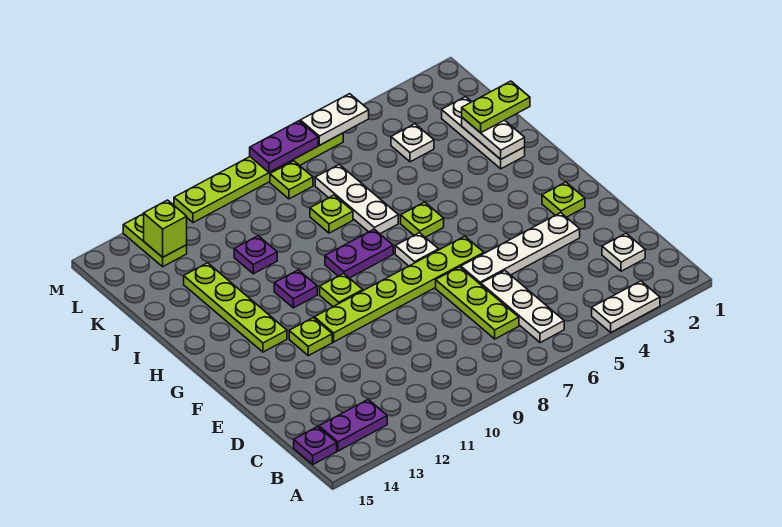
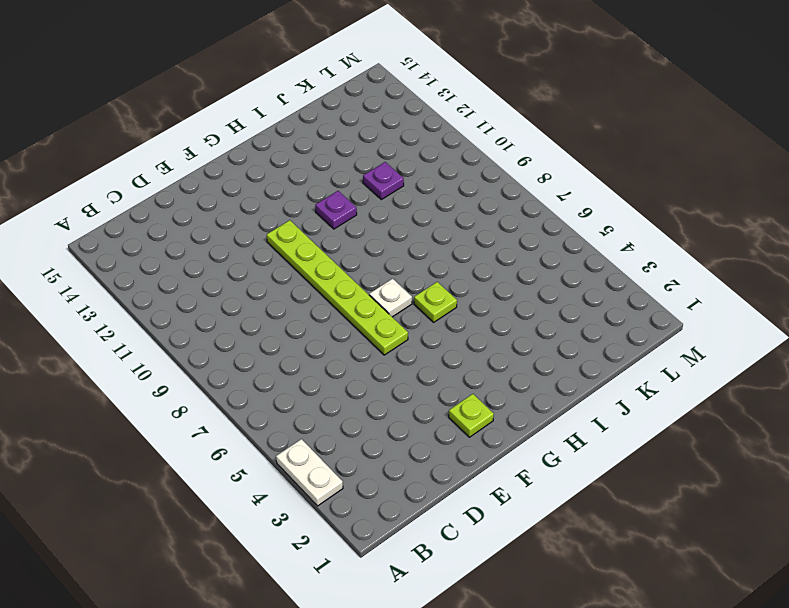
none -> white plate B6:D6 level 1
none -> purple plate B13:B14 level 1
none -> purple plate B15 level 1

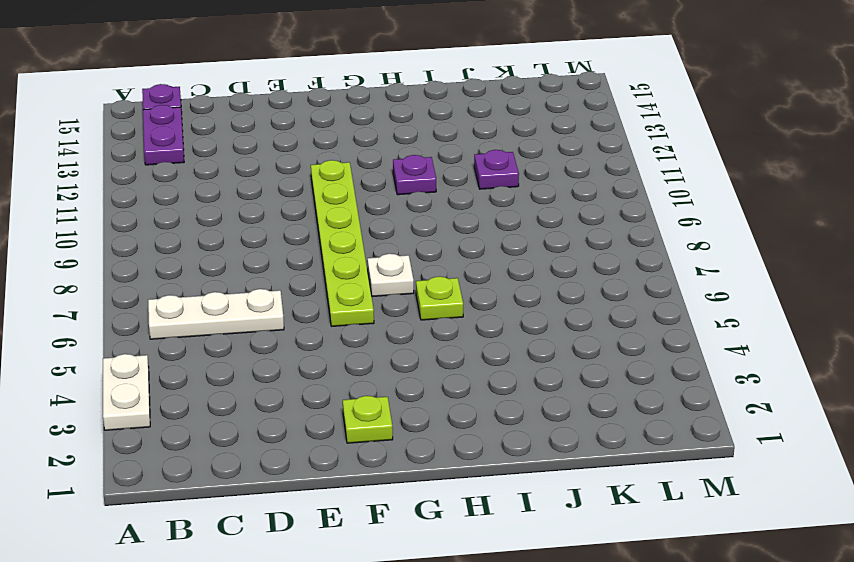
none -> white plate C2 level 1
none -> lime plate C7:E7 level 1
none -> white plate E3:E6 level 1

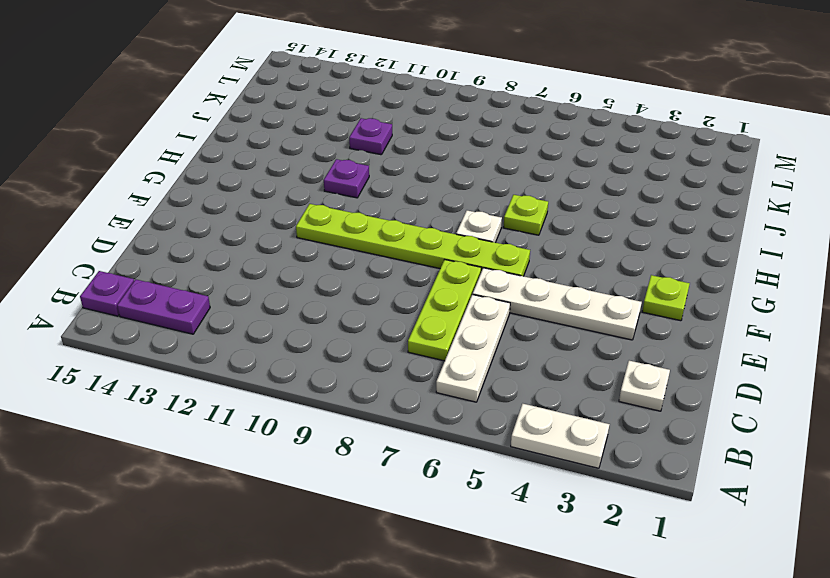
none -> lime plate F12 level 1
none -> lime plate G10 level 1
none -> lime plate G13:J13 level 1

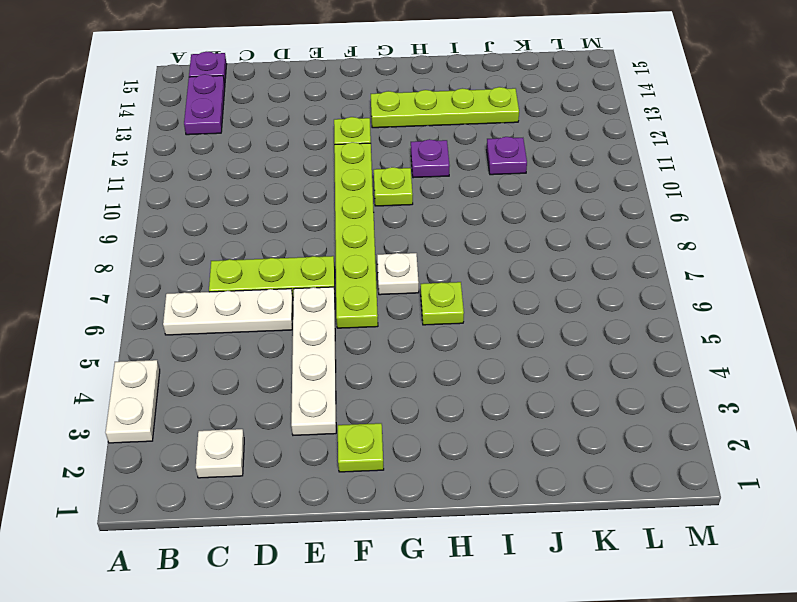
none -> purple plate H8:H9 level 1
none -> white plate I2:K2 level 1
none -> white plate I7:K7 level 1

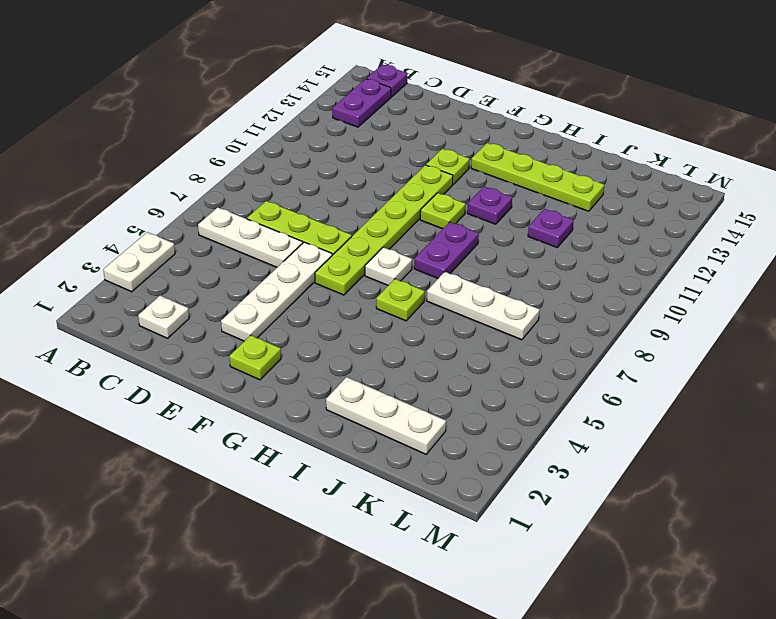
none -> lime plate J8 level 1
none -> white plate K4 level 1
none -> lime plate L8 level 1

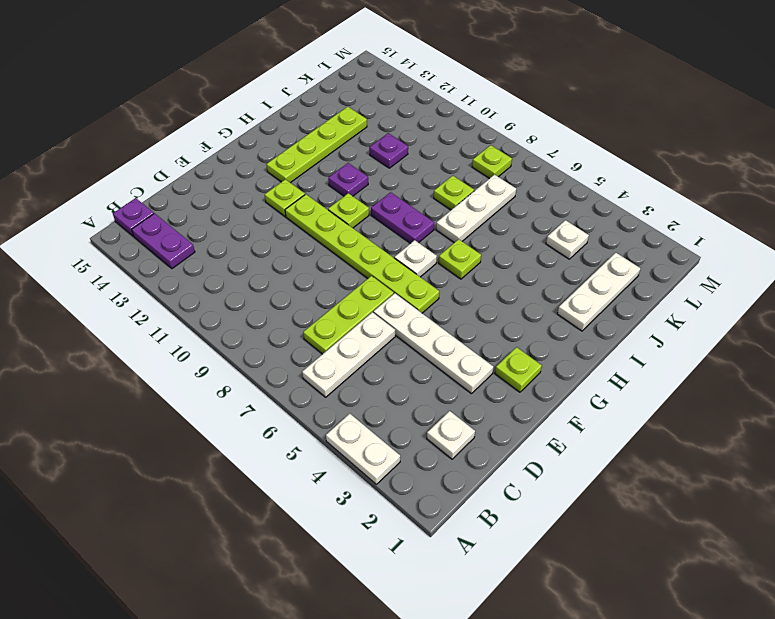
none -> lime plate L13:M13 level 1
none -> lime plate M6:M11 level 1
none -> white plate I2:J2 level 2

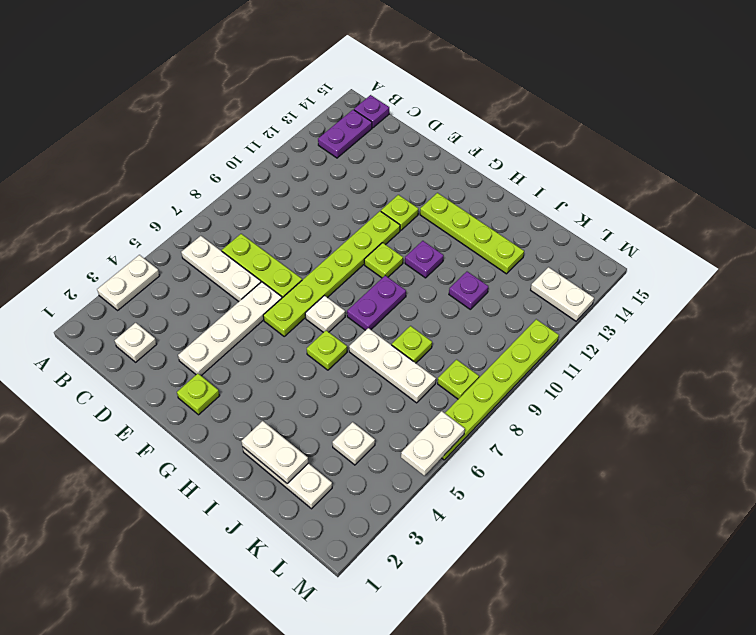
white plate L13:M13 level 1 -> lime plate L13:M13 level 1
none -> lime brick L13 level 2
none -> purple plate M7:M8 level 2
none -> lime plate J1:J2 level 3

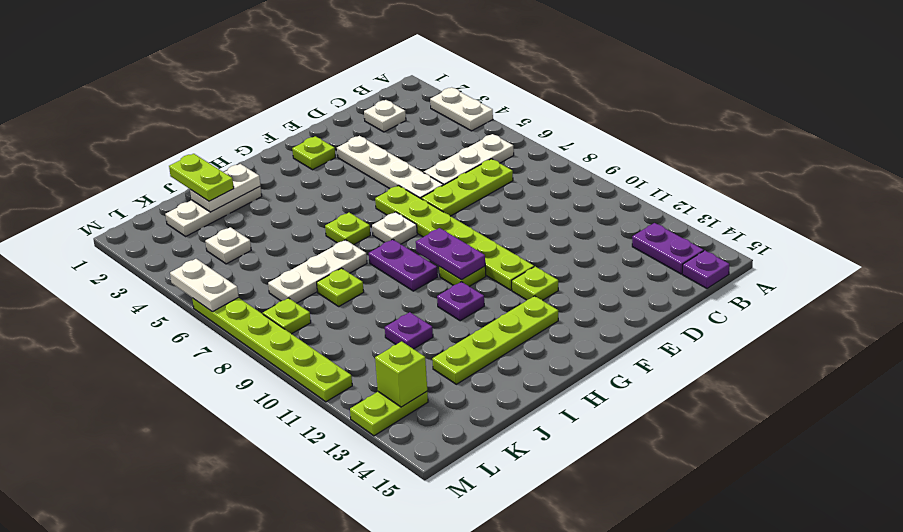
purple plate G9:G10 level 2 -> purple plate M7:M8 level 2

